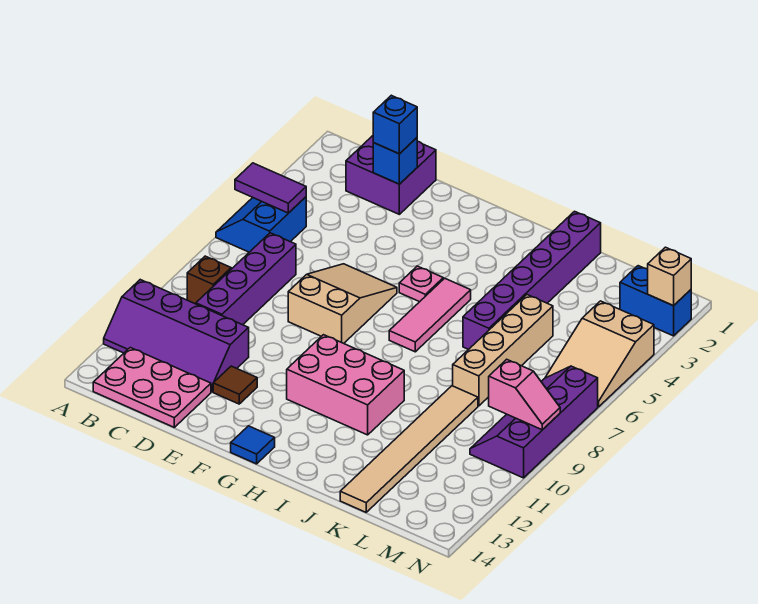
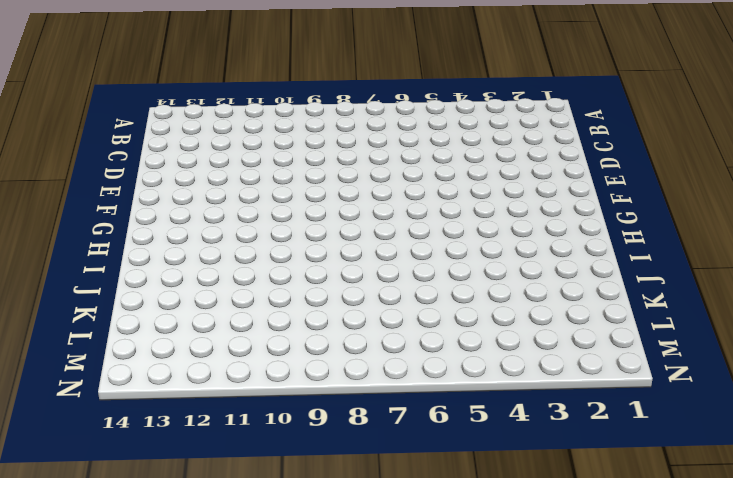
none -> blue slope A5:B6 level 1 top B
none -> purple slope A11:D12 level 1 top 11
none -> brown brick B9 level 1

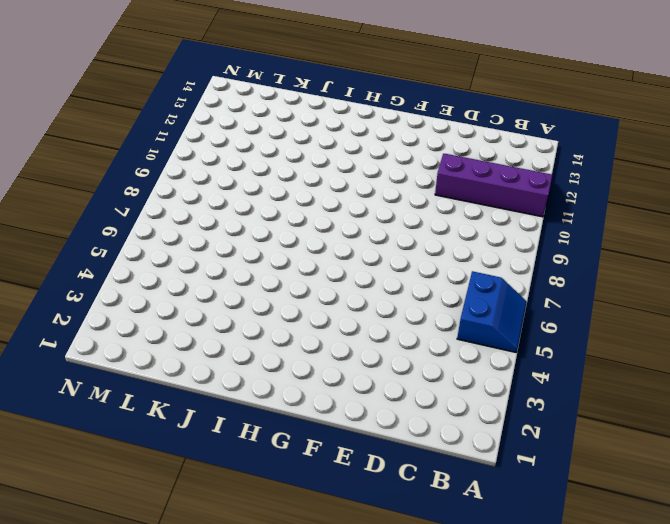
none -> brown brick B9 level 1
none -> pink plate B13:D14 level 1
none -> purple brick C1:D2 level 1

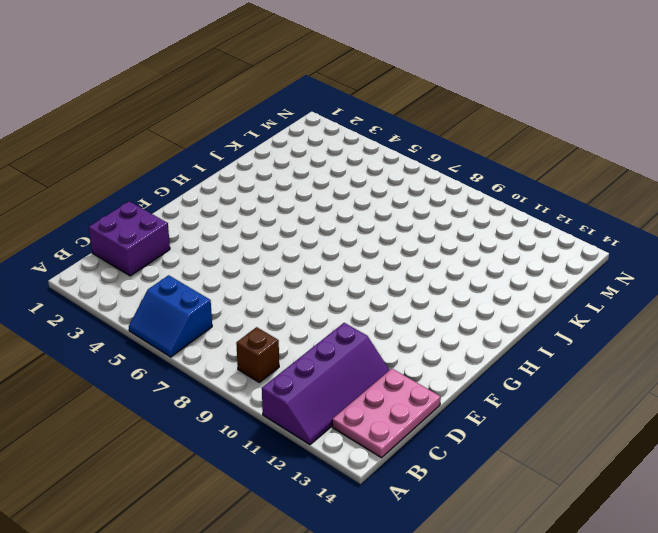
none -> purple brick C7:C10 level 1
none -> tan slope E6:F8 level 1 top 8
none -> brown tile E12 level 1

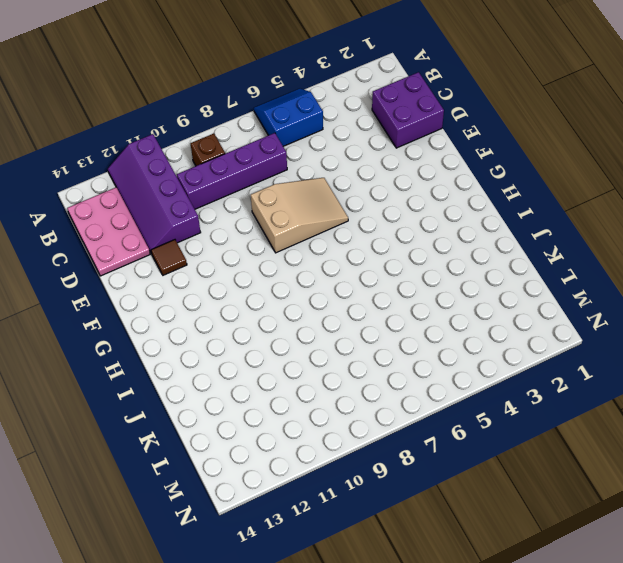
none -> pink plate G5 level 1
none -> pink brick G10:I11 level 1
none -> blue tile G14 level 1

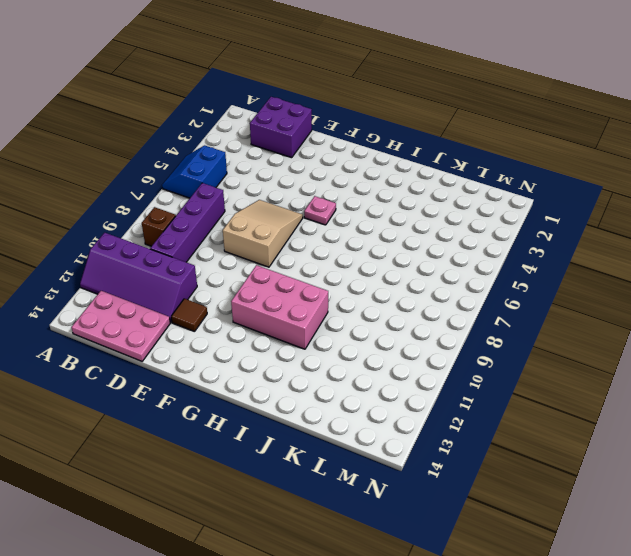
none -> blue tile G14 level 1
none -> pink tile H5:H7 level 1
none -> purple brick J1:J6 level 1

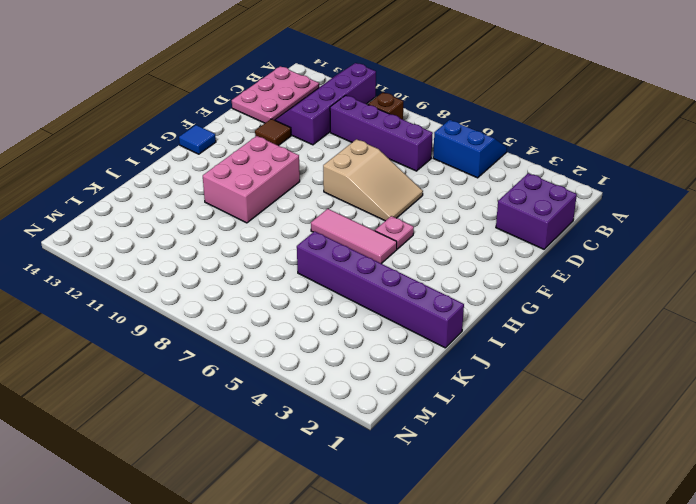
none -> tan brick K5:K8 level 1
none -> tan tile K9:K14 level 1
none -> blue brick M2:N2 level 1

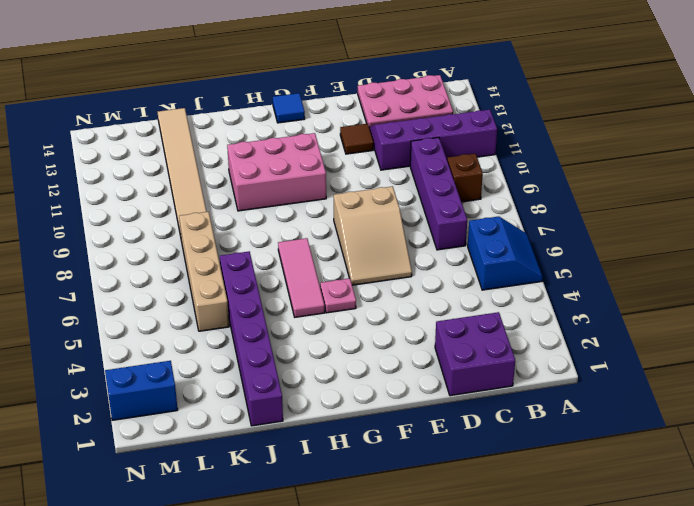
none -> tan slope M4:N6 level 1 top 4
none -> purple slope M7:N10 level 1 top N
none -> purple tile A5:B5 level 2

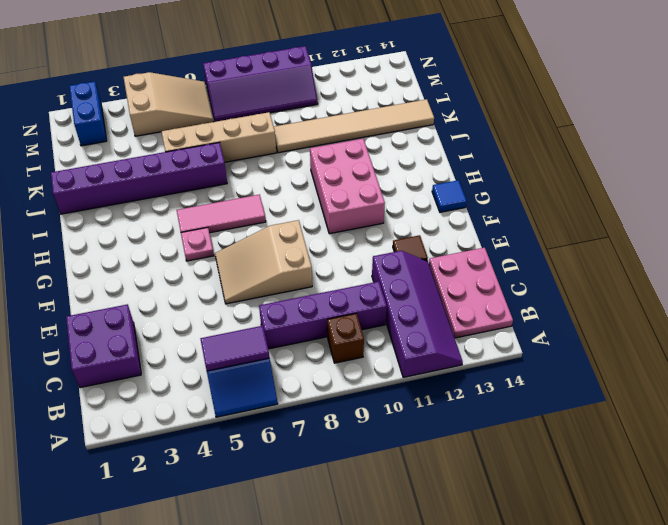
purple tile B5:B6 level 2 -> purple tile A5:B5 level 2
none -> blue brick D2 level 2
none -> pink slope M9:N9 level 2 top M
none -> tan brick N2 level 2

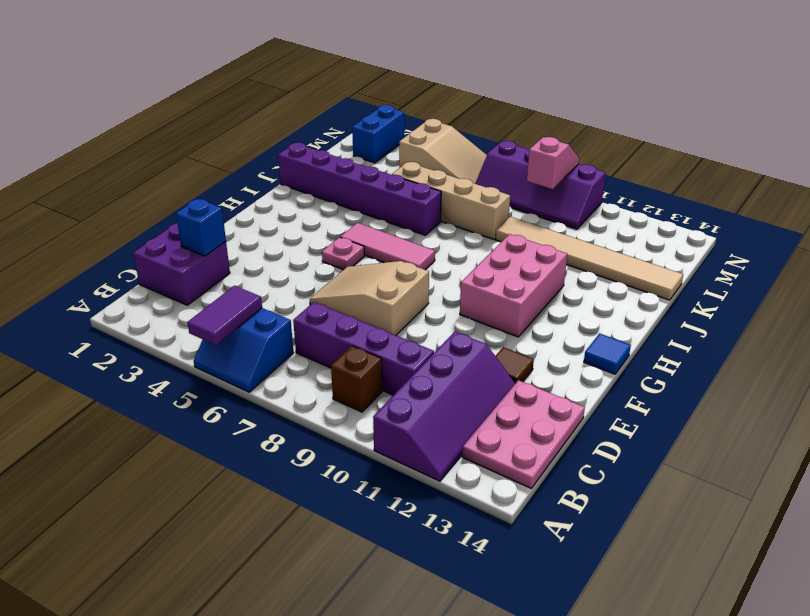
none -> tan brick N2 level 2
none -> blue brick D2 level 3

